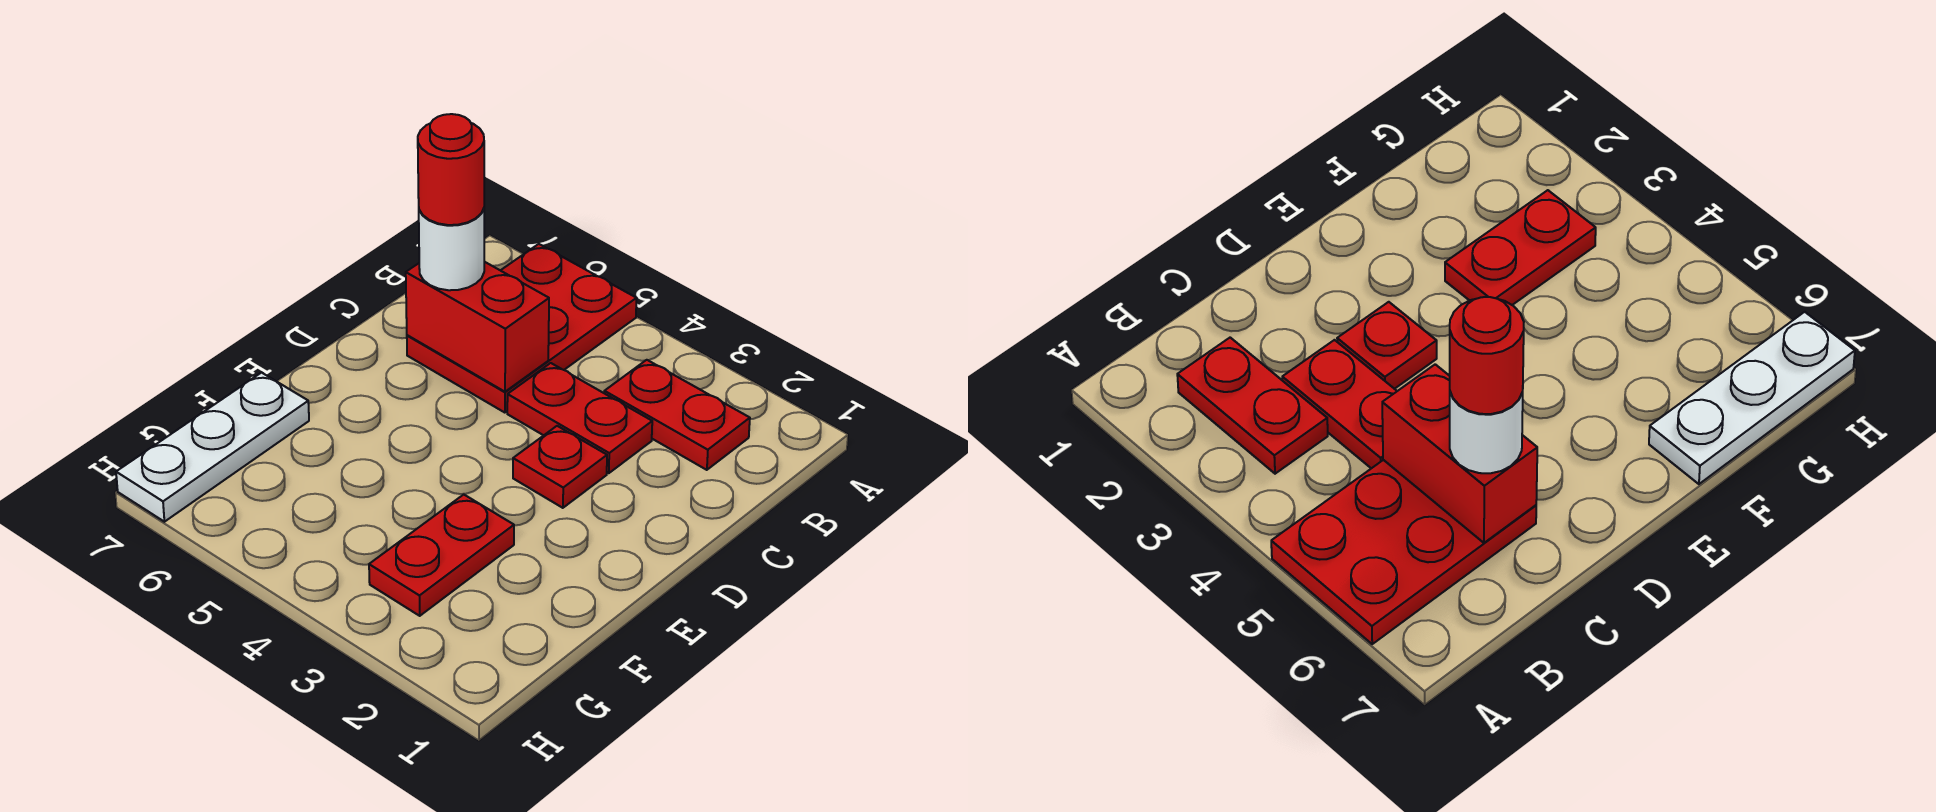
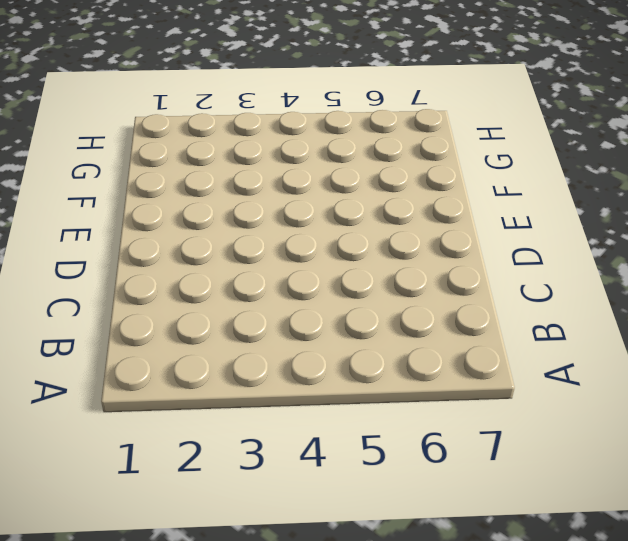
none -> red plate A5:C6 level 1
none -> red plate B2:B3 level 1

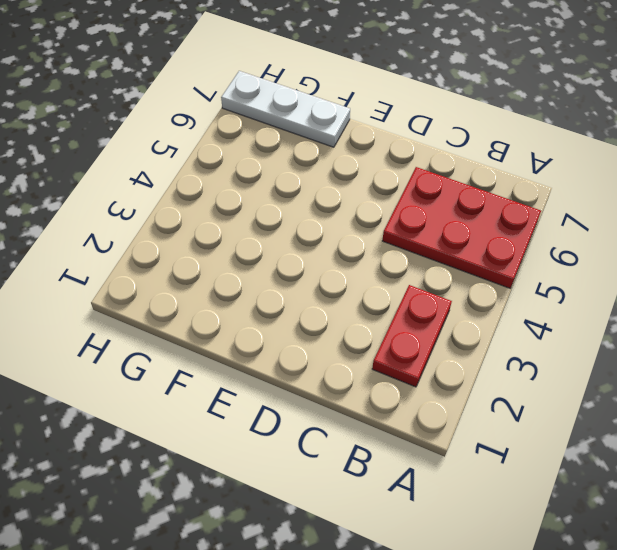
none -> red plate C3:C4 level 1
none -> red plate D3 level 1

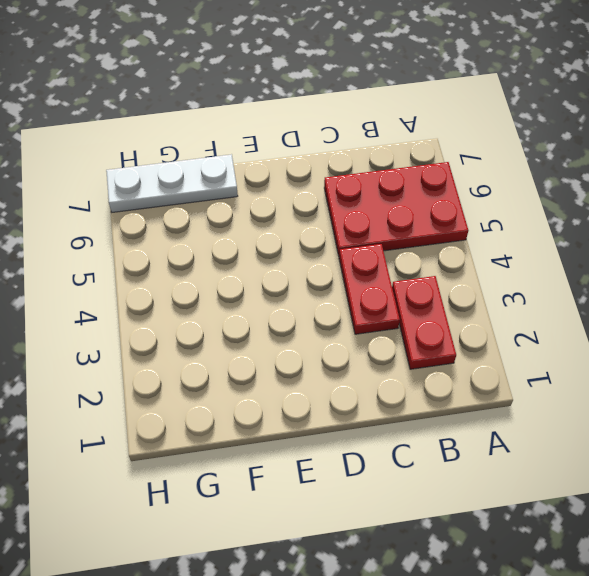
none -> red plate D3 level 1
none -> red plate F3:G3 level 1

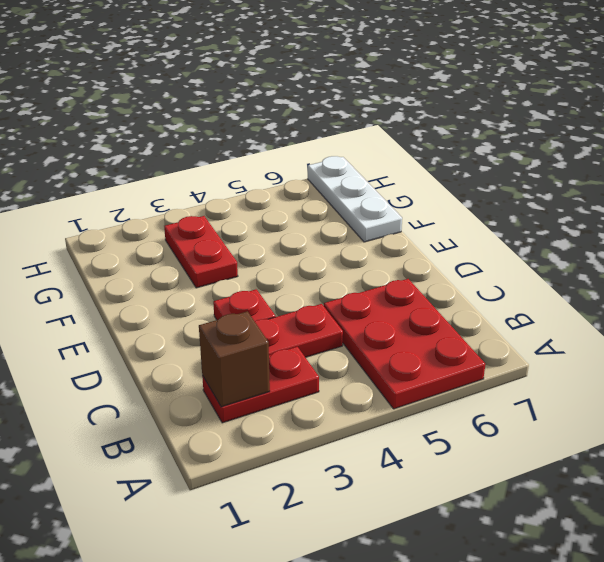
brown brick B2 level 2 -> none
none -> red brick C5:C6 level 2
none -> white round brick C6 level 3

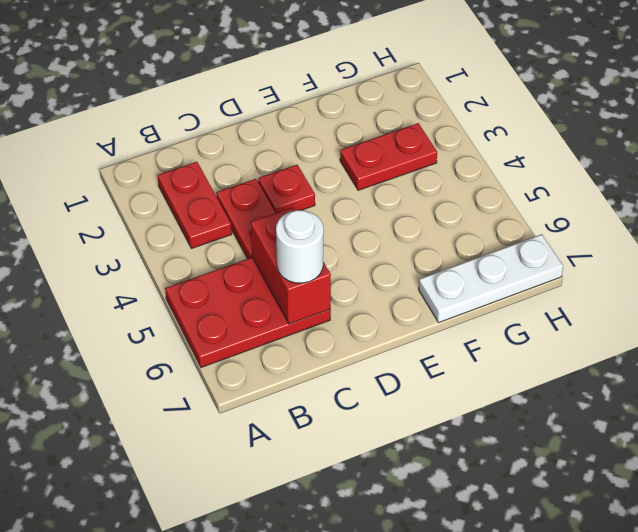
none -> red round brick C6 level 4

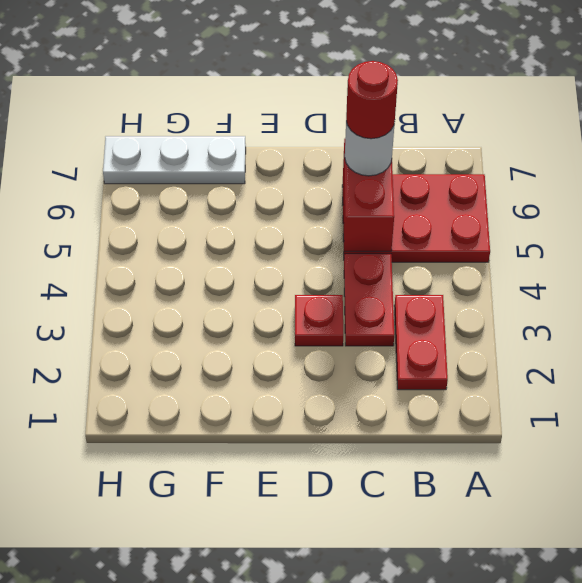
none -> red plate F3:G3 level 1

